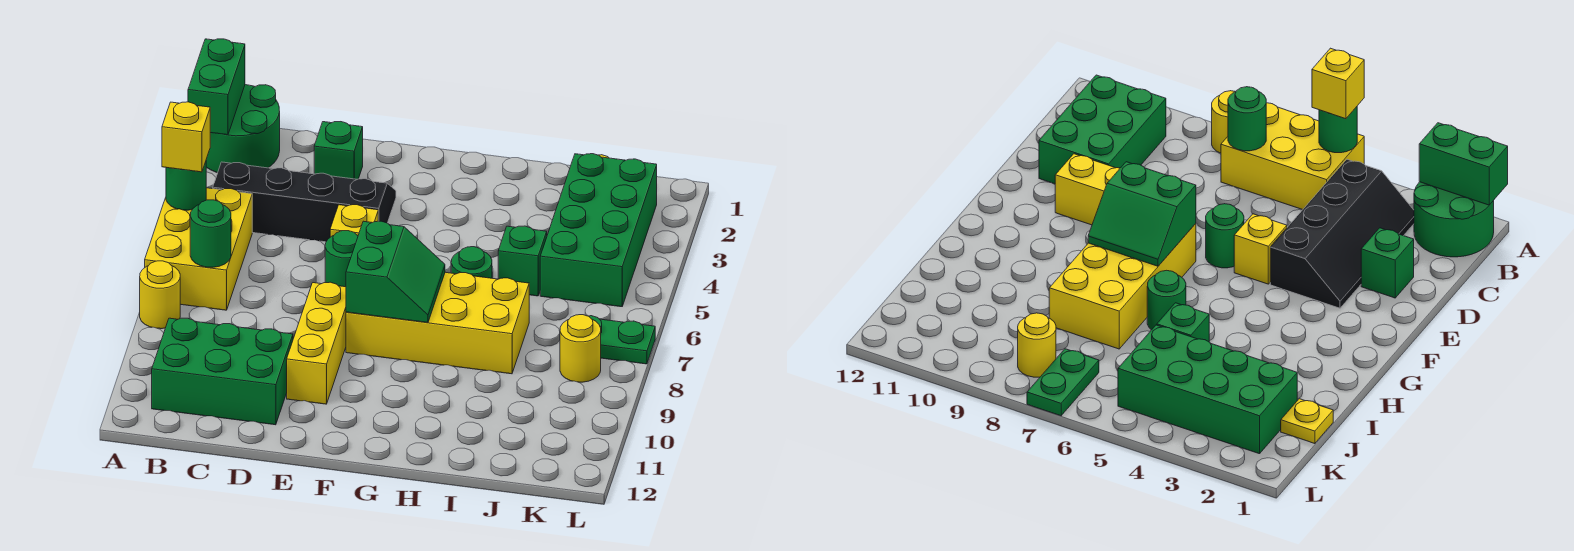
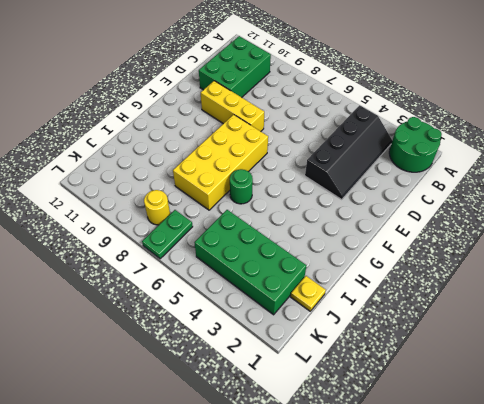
none -> yellow brick A5:B7 level 1
none -> yellow round brick A8 level 1
none -> green brick D2 level 1

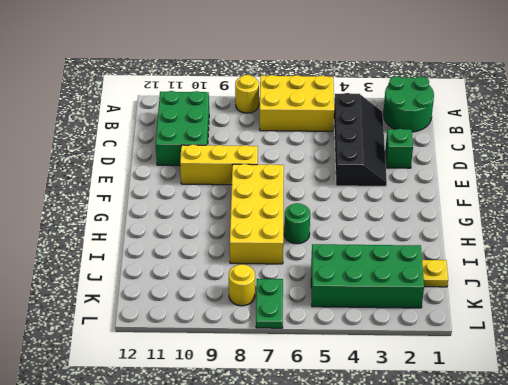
none -> yellow brick E5 level 1
none -> green round brick E6 level 1
none -> green brick I5 level 1

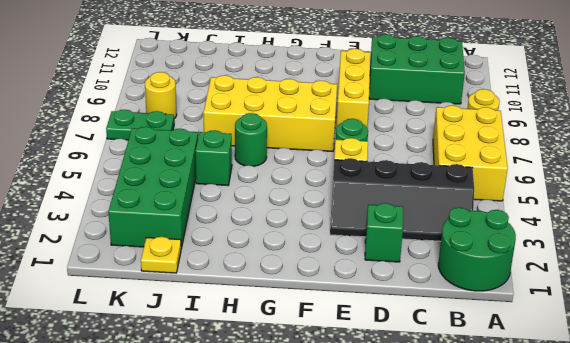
none -> green brick A1:A2 level 2
none -> green round brick A5 level 2
none -> green round brick B7 level 2

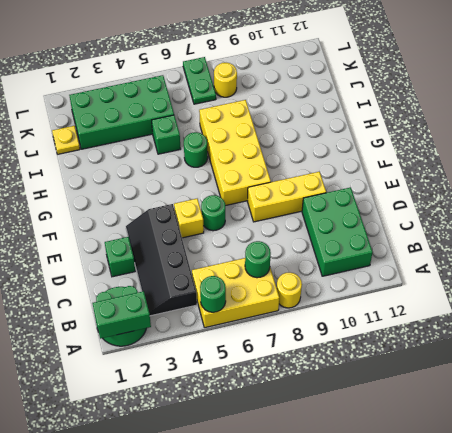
none -> green slope F7:G8 level 2 top F
none -> yellow brick A5 level 3

